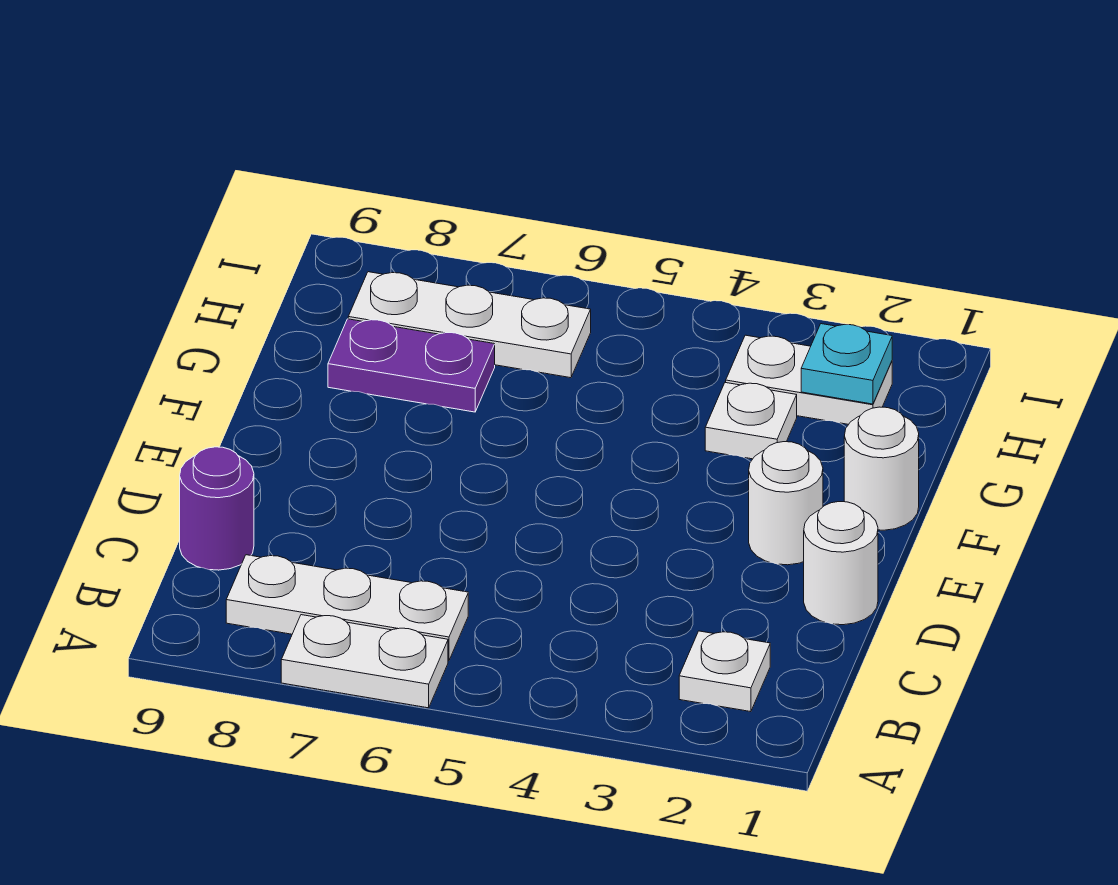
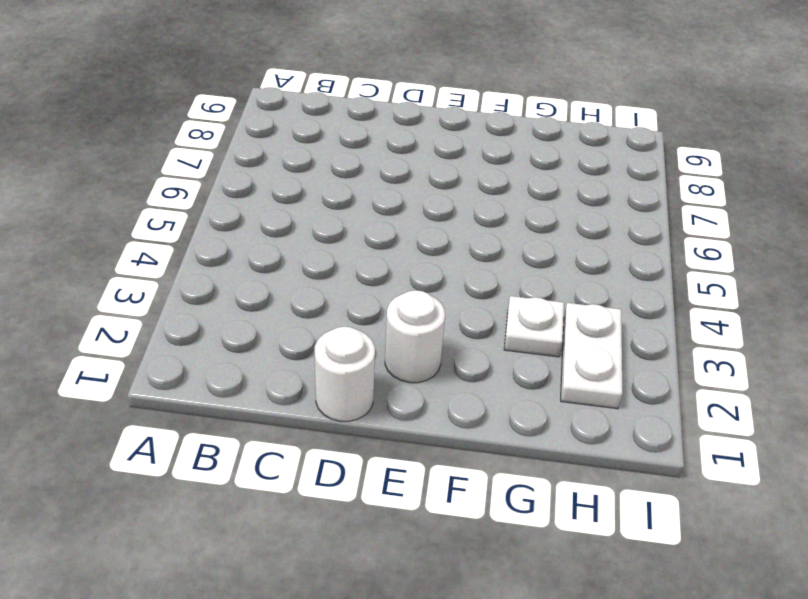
none -> white plate A6:A7 level 1
none -> white plate B2 level 1
none -> white plate B6:B8 level 1

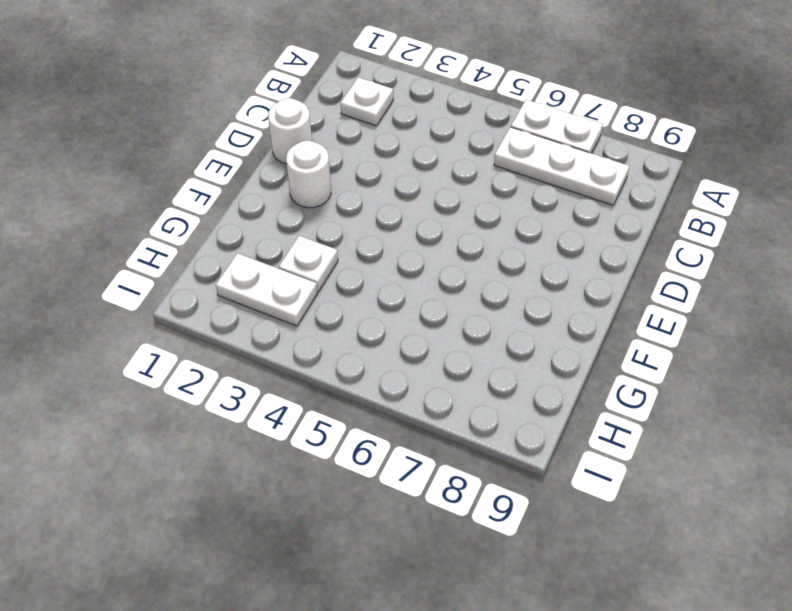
none -> purple round brick C9 level 1
none -> white round brick F1 level 1
none -> purple plate G7:G8 level 1

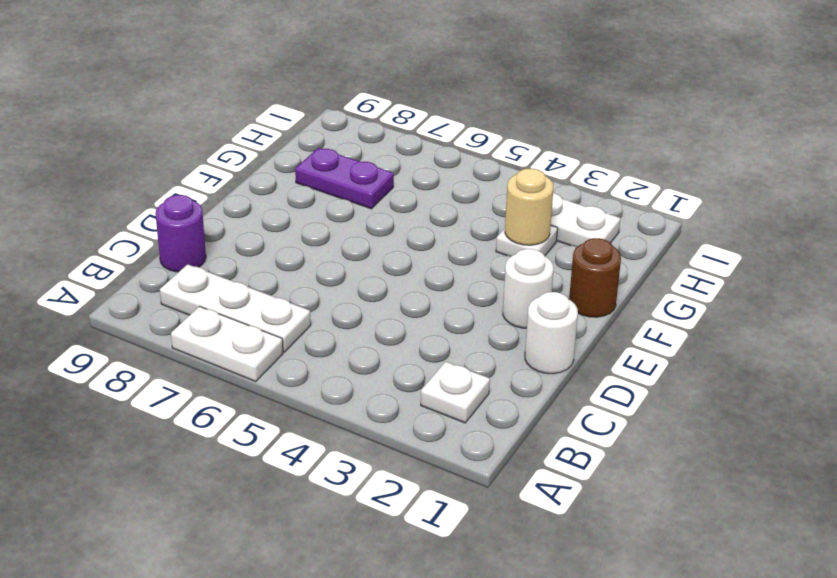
brown round brick F1 level 1 -> white round brick F1 level 1
tan round brick G3 level 2 -> none
none -> white plate H6:H8 level 1
none -> cyan plate H2 level 2

